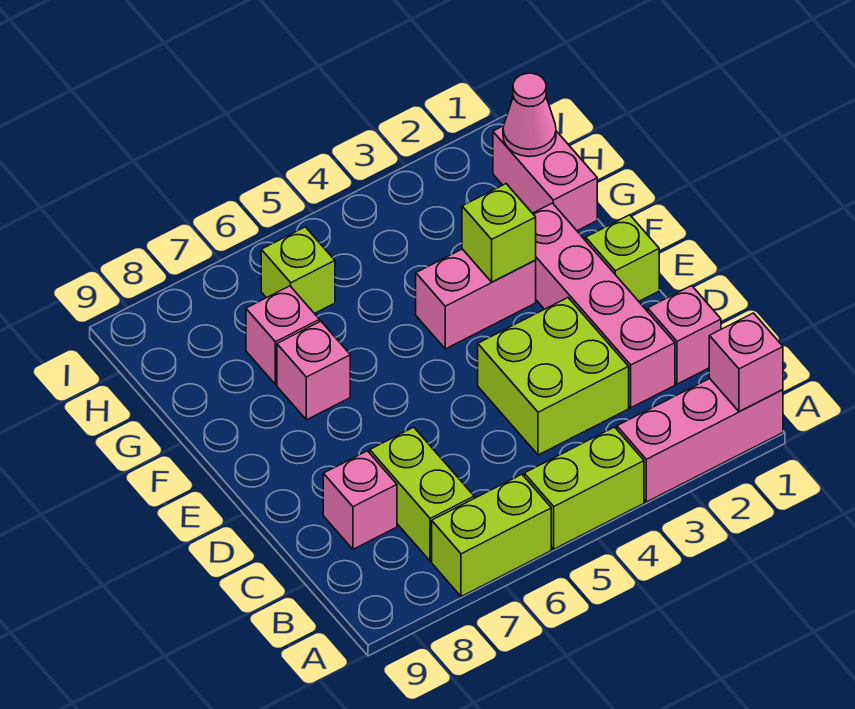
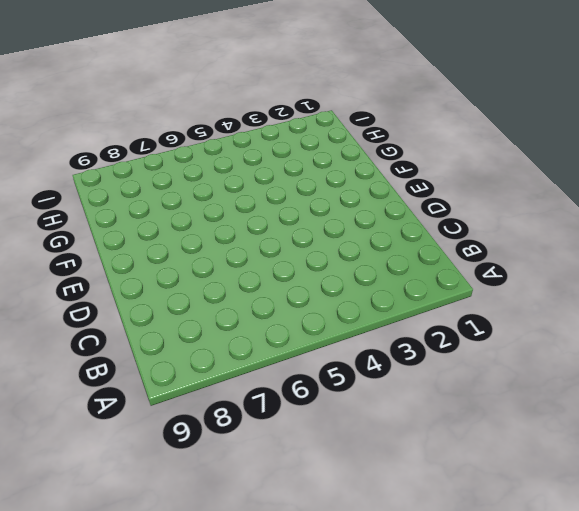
none -> pink brick A1:A3 level 1
none -> lime brick A4:A5 level 1
none -> lime brick A6:A7 level 1

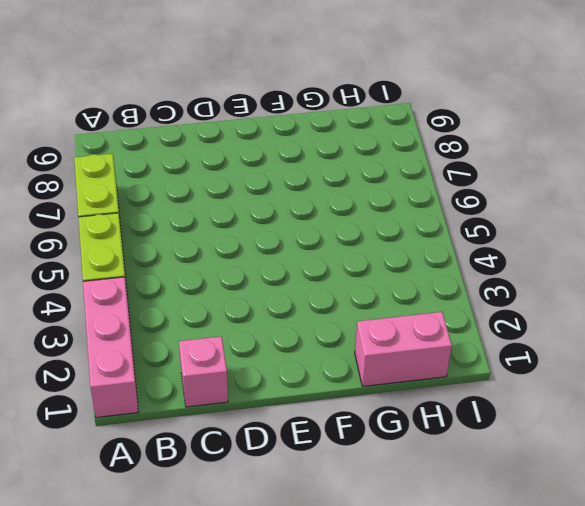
none -> lime brick B7:C7 level 1
none -> pink brick C2:F2 level 1
none -> lime brick C3:D4 level 1

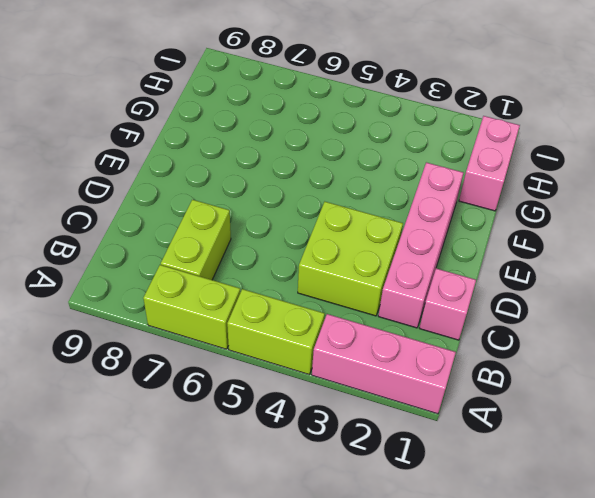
none -> pink brick C8 level 1
none -> lime brick E1 level 1
none -> pink brick F3:F4 level 1

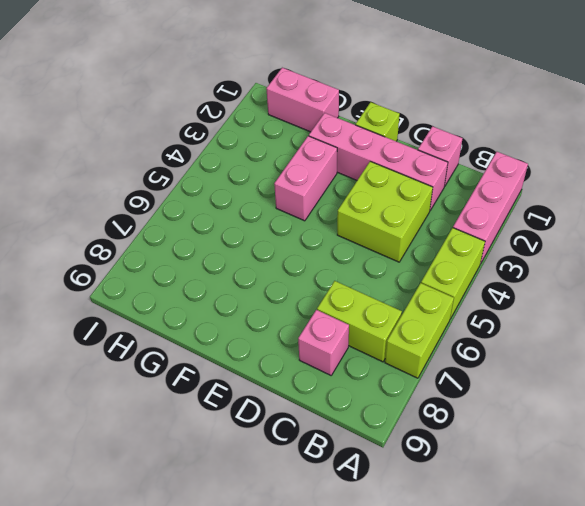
none -> pink brick F7 level 1
none -> pink brick G7 level 1
none -> lime brick H6 level 1

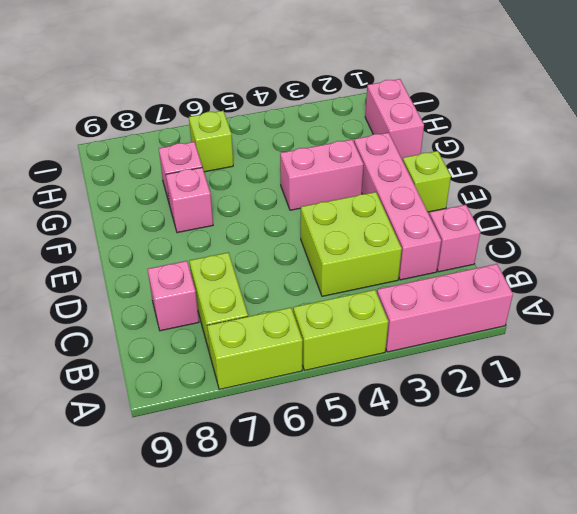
none -> pink brick A1 level 2
none -> lime brick F3 level 2
none -> pink cone H1 level 2

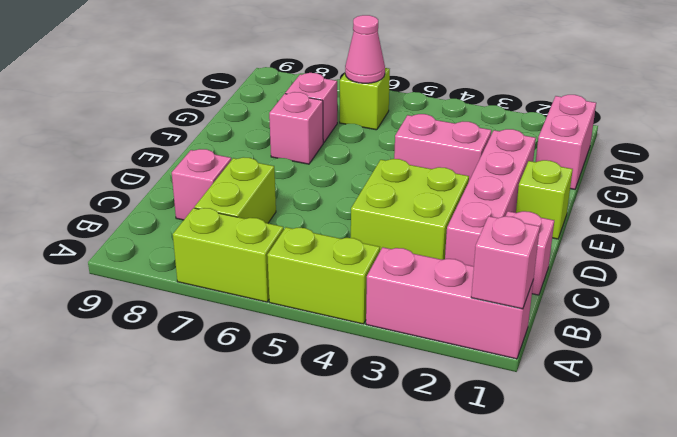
pink cone H6 level 2 -> pink cone H1 level 2
none -> lime brick F3 level 2

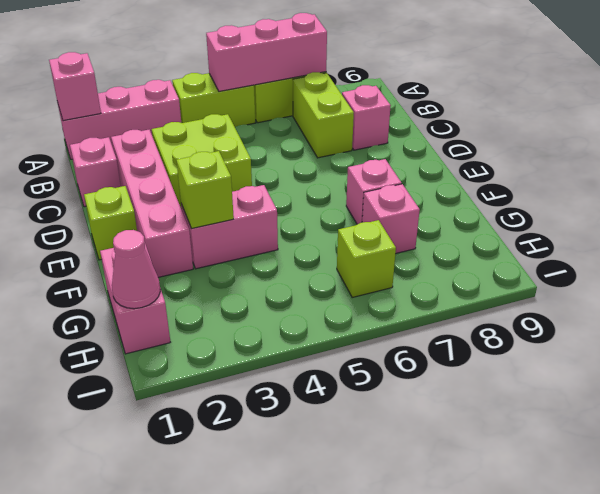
pink brick A5:A7 level 2 -> none

